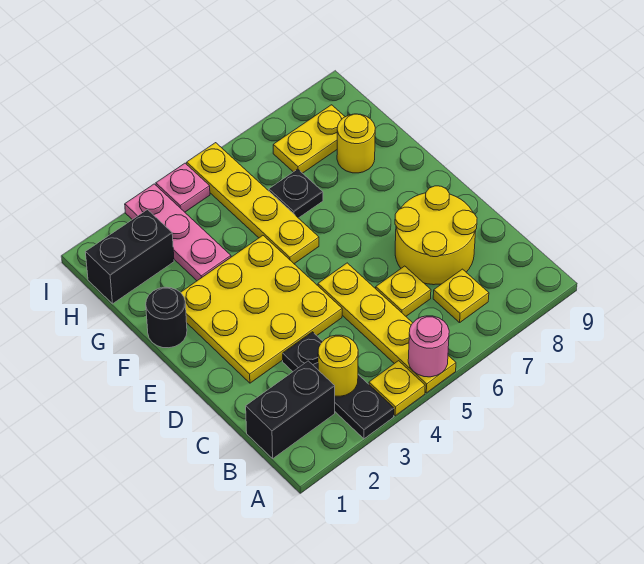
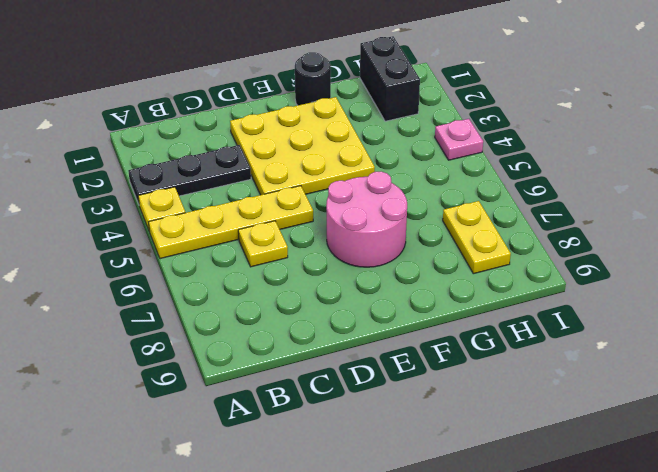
pink round brick E6:F7 level 1 -> none
none -> black brick B1:B2 level 1
none -> yellow plate B7 level 1
none -> yellow round brick C7:D8 level 1

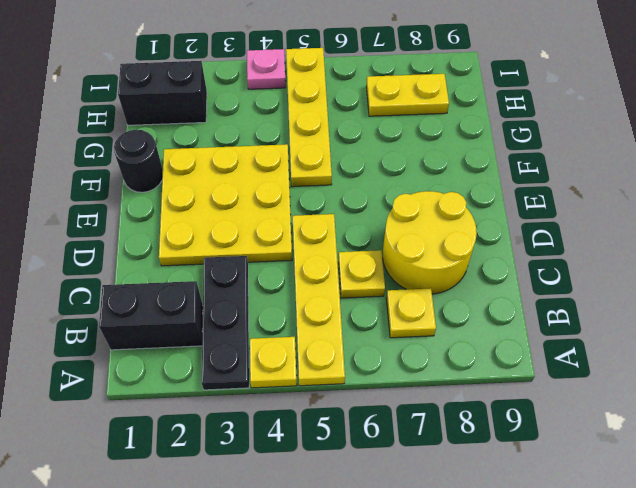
none -> pink plate G3:I3 level 1
none -> black plate G6 level 1
none -> yellow round brick G8 level 1

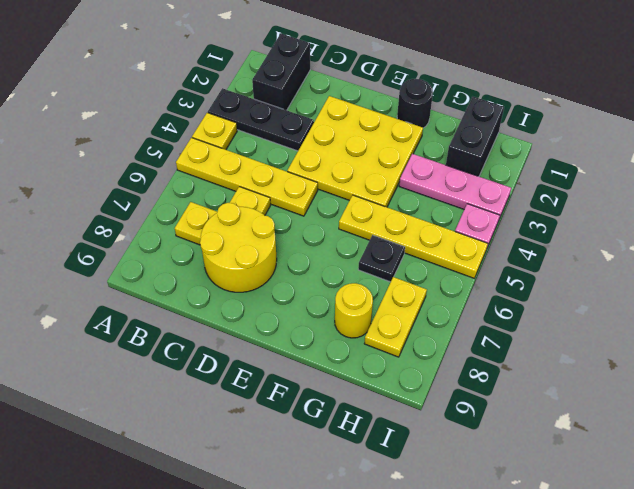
none -> pink round brick A5 level 2
none -> yellow round brick B3 level 2

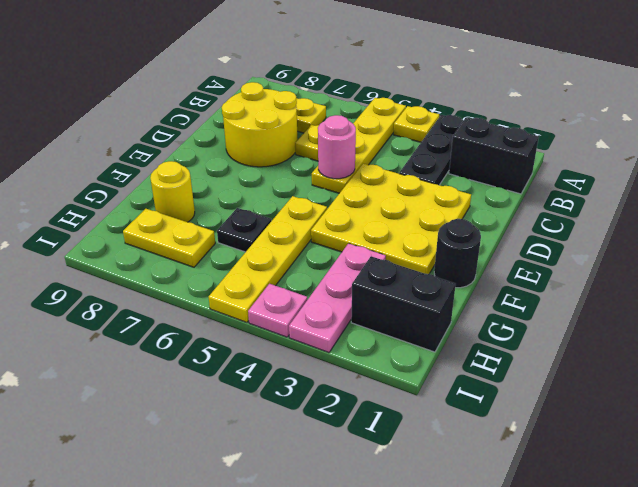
pink round brick D5 level 2 -> pink round brick A5 level 2
none -> yellow round brick B3 level 2

